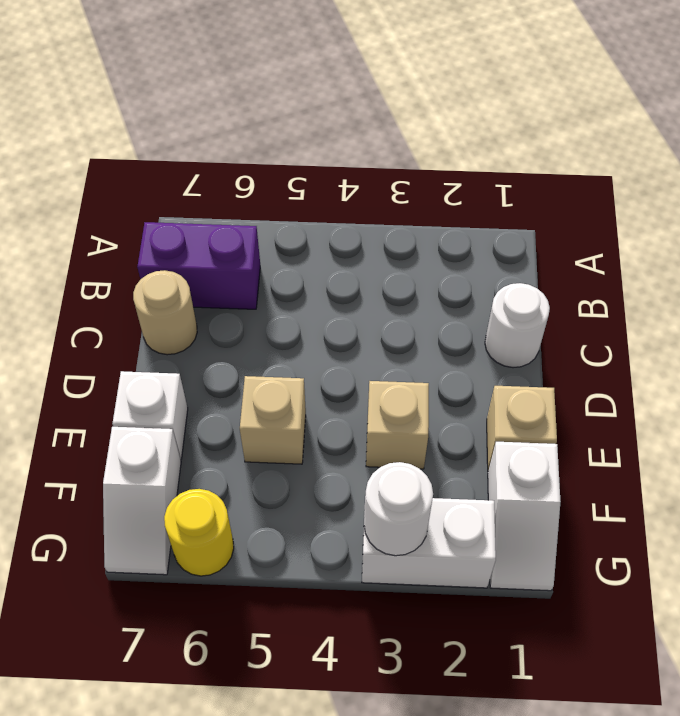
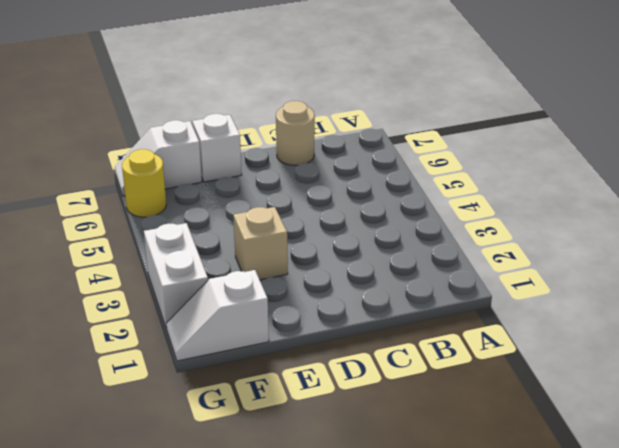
none -> purple brick B6:B7 level 1
none -> white round brick C1 level 1
none -> tan brick E1 level 1

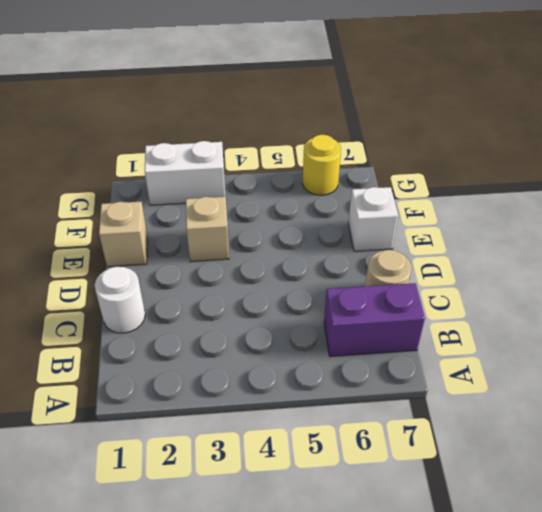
none -> tan brick E5 level 1
none -> white slope F1:G1 level 1 top F
none -> white slope F7:G7 level 1 top F

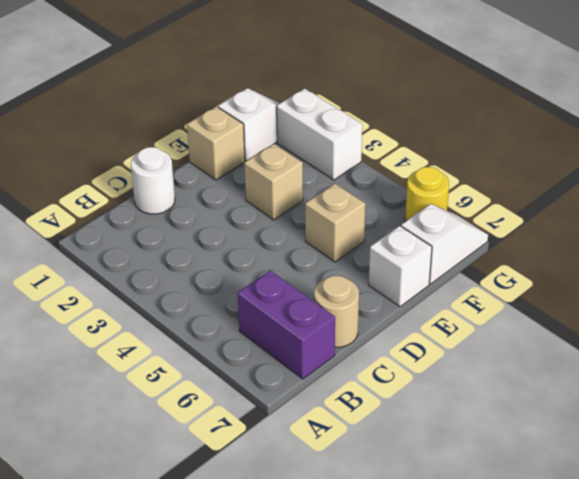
none -> white round brick G3 level 2

